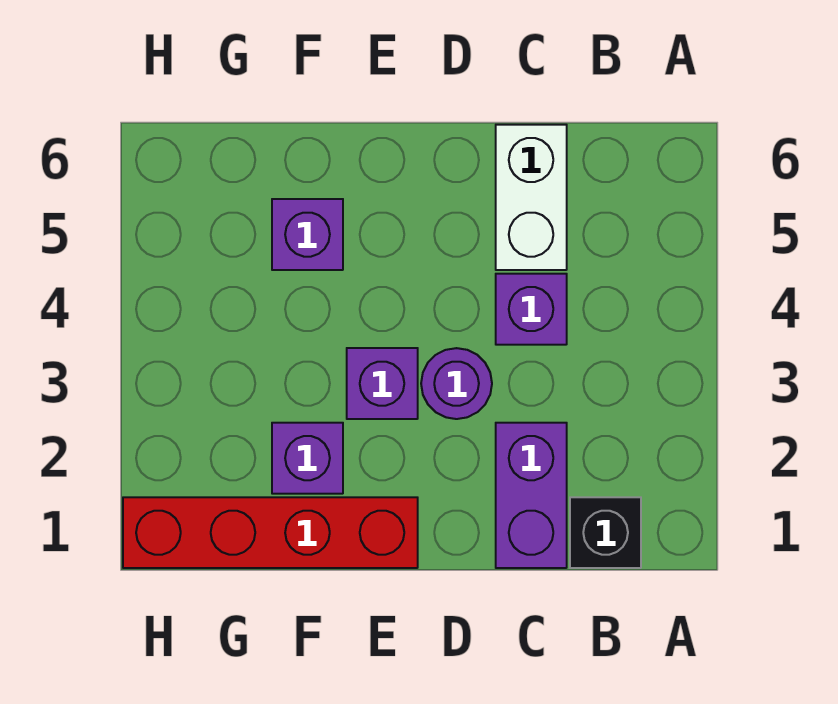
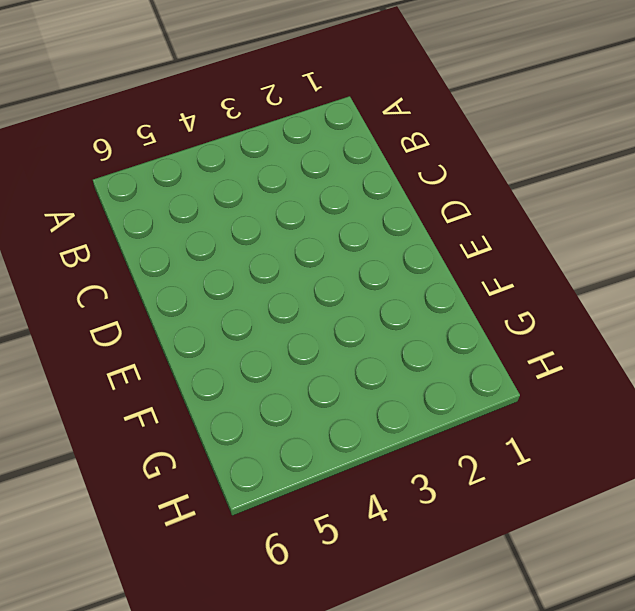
none -> black brick B1 level 1
none -> purple brick C1:C2 level 1

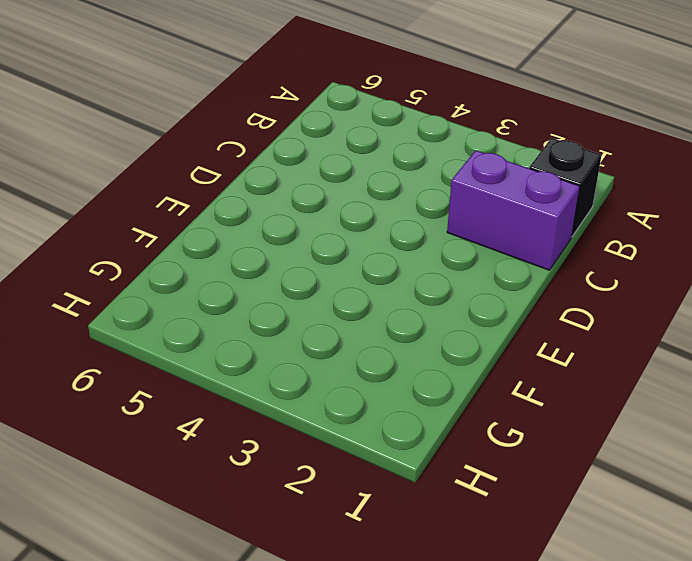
none -> purple brick C4 level 1
none -> white brick C5:C6 level 1

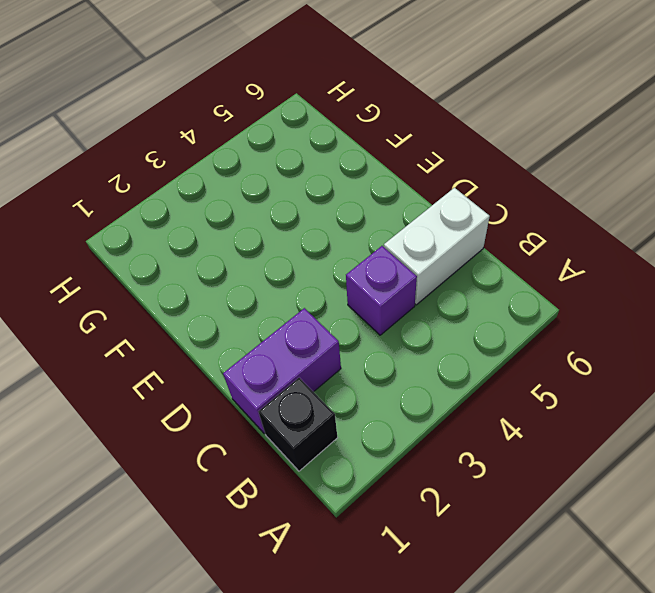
none -> purple round brick D3 level 1
none -> red brick E1:H1 level 1

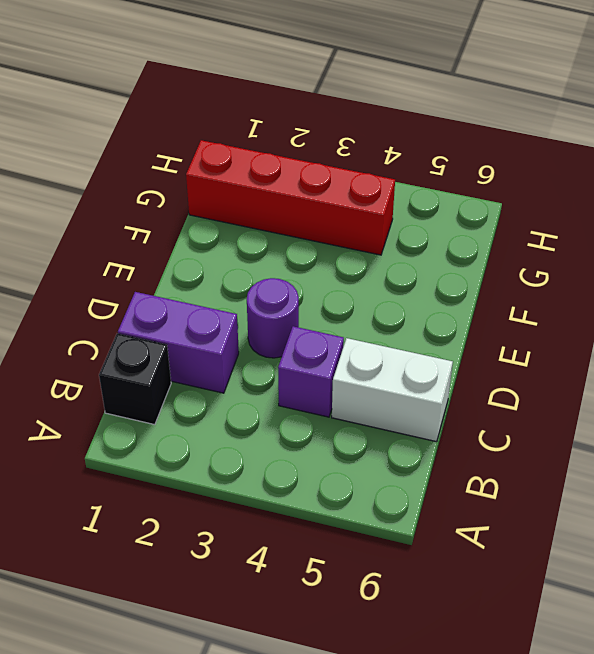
red brick G1:G4 level 1 -> red brick E1:H1 level 1
none -> purple brick E3 level 1
none -> purple brick F2 level 1

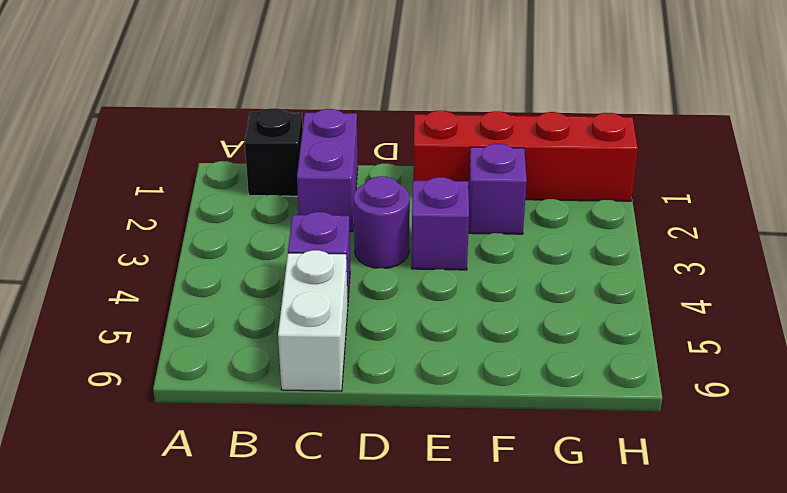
none -> purple brick F5 level 1

